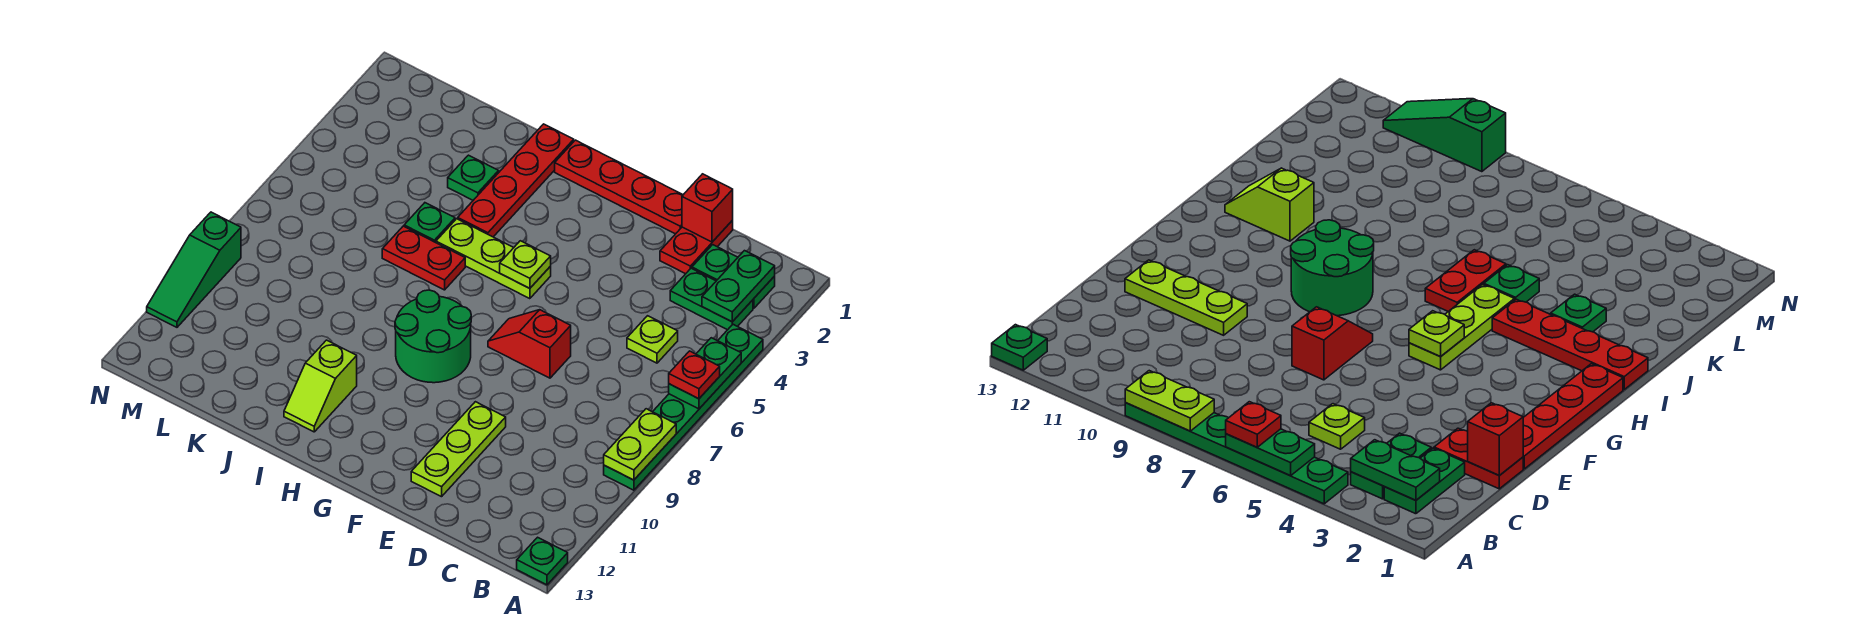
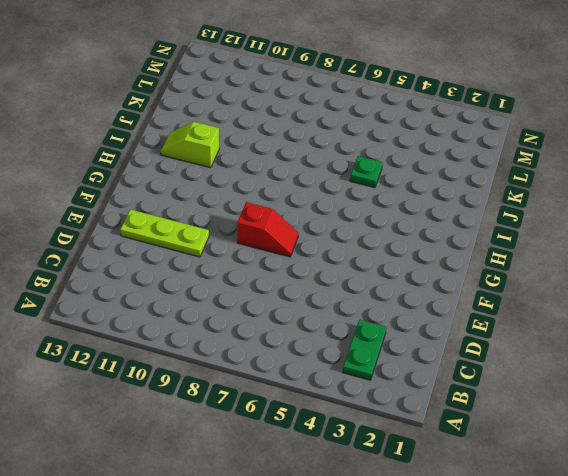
red slope F7:F8 level 1 top 8 -> red slope E7:F7 level 1 top E
none -> green plate A4:A9 level 1
none -> green plate A13 level 1
none -> green plate B2:C2 level 1

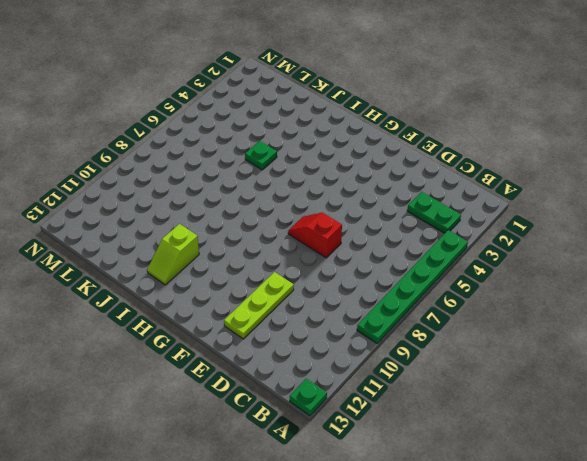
none -> green plate B2:C2 level 1
none -> lime plate C5 level 1
none -> red plate D1:D2 level 1

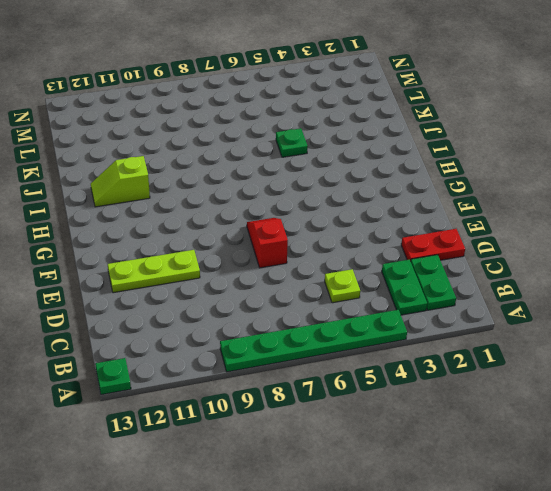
none -> red plate E1:H1 level 1
none -> lime plate G5:I5 level 1
none -> green round brick G8:H9 level 1

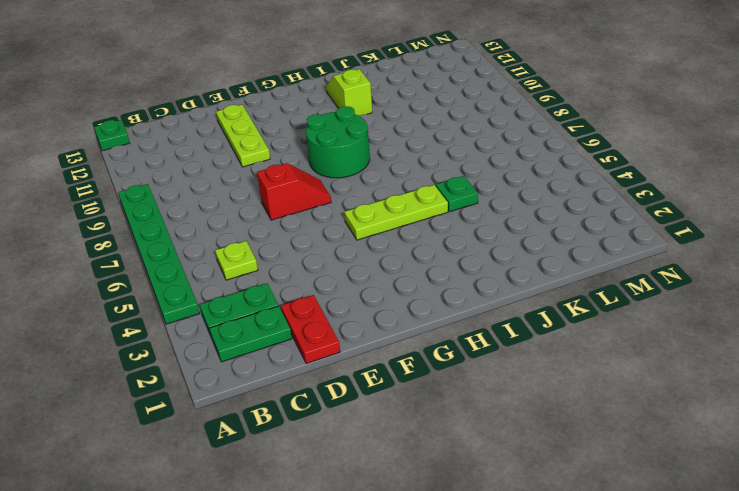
none -> red plate E1:H1 level 1
none -> red plate I1:I4 level 1
none -> red plate I6:J6 level 1

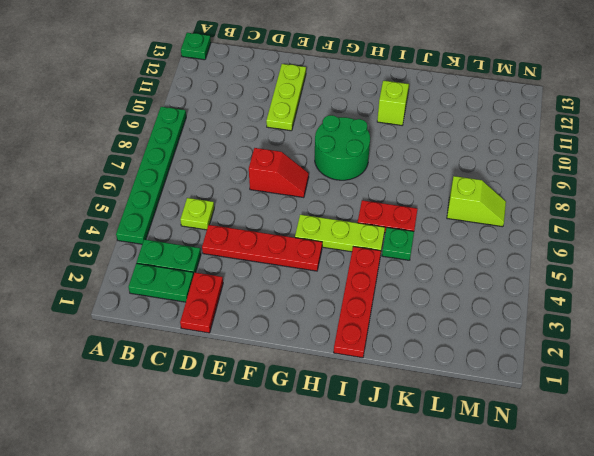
red plate D4:G4 level 1 -> red plate E1:H1 level 1
lime slope L7:M7 level 1 top L -> none
none -> green plate J3 level 1
none -> green slope N9:N11 level 1 top 9
none -> green plate A5:A6 level 2

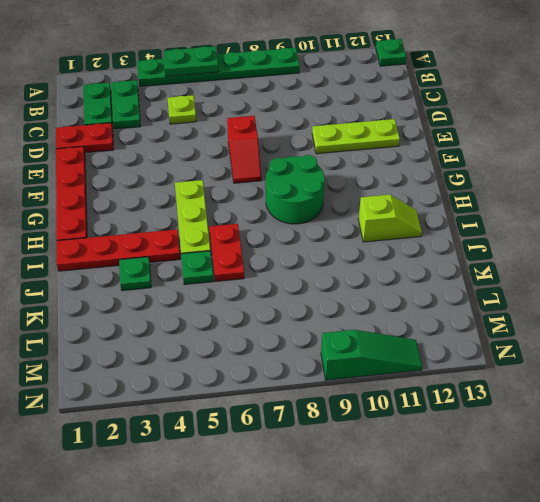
none -> lime plate A8:A9 level 2
none -> green plate B2:B3 level 2
none -> red brick D1 level 2

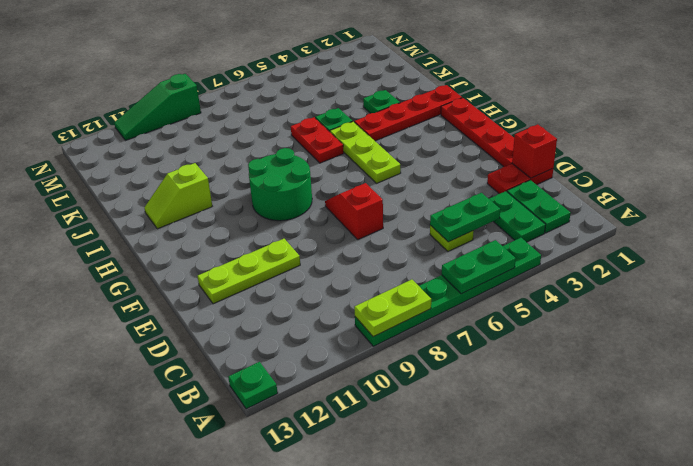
green plate C4:C5 level 2 -> green plate B2:B3 level 2
none -> lime plate G5 level 2
none -> red plate A6 level 3

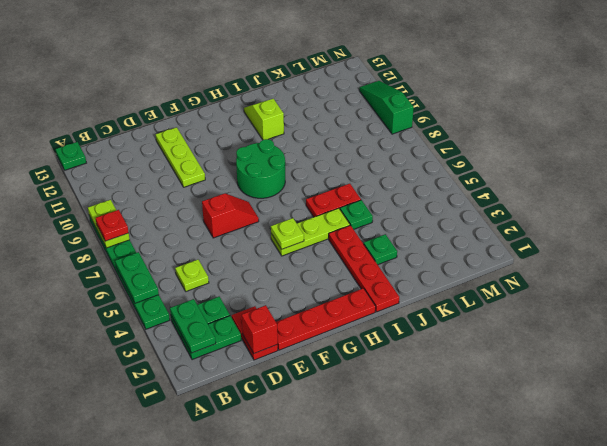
red plate A8 level 3 -> red plate A6 level 3

